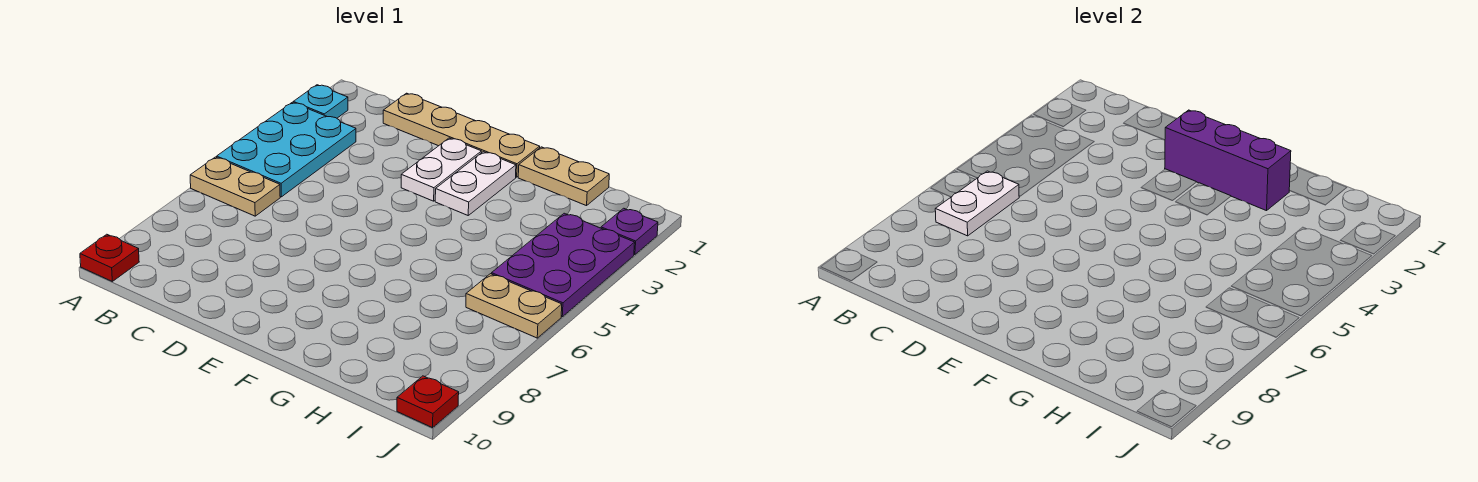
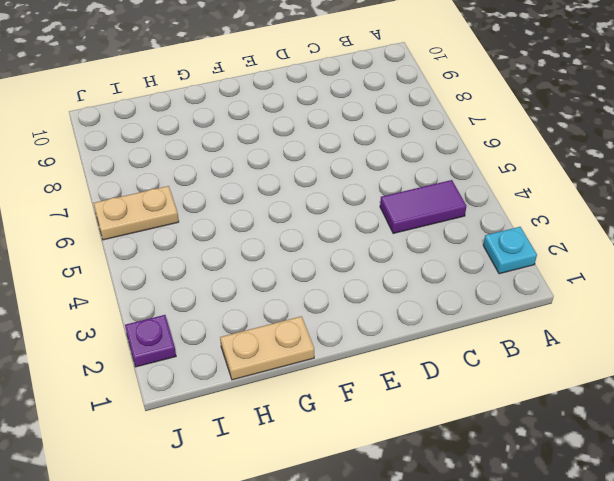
purple tile B4:C4 level 1 -> cyan plate A3:B5 level 1
none -> tan plate A6:B6 level 1
none -> red plate A10 level 1
none -> tan plate C1:F1 level 1

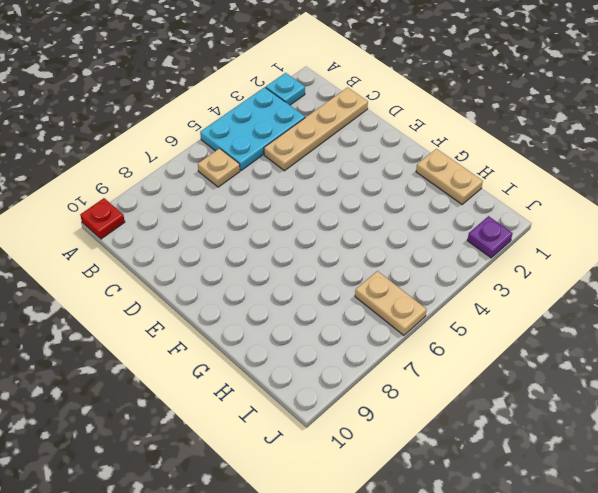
tan plate B6 level 1 -> tan plate A6:B6 level 1
tan plate C1:C4 level 1 -> tan plate C1:F1 level 1
none -> white plate E2:E3 level 1
none -> white plate F2:F3 level 1
none -> purple plate I3:J5 level 1

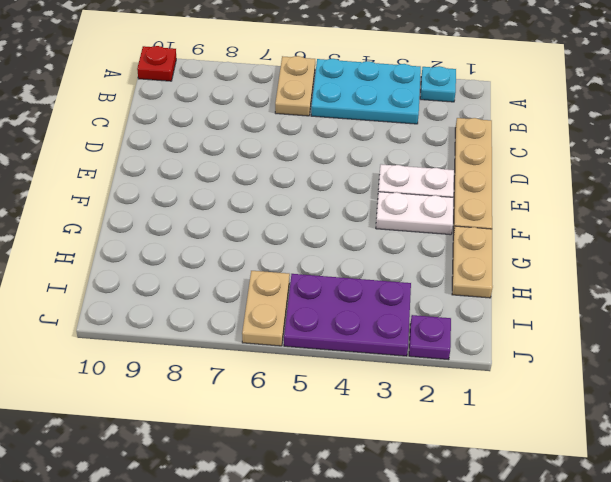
none -> red plate J10 level 1
none -> white plate B6:B7 level 2
none -> purple brick E2:G2 level 2

